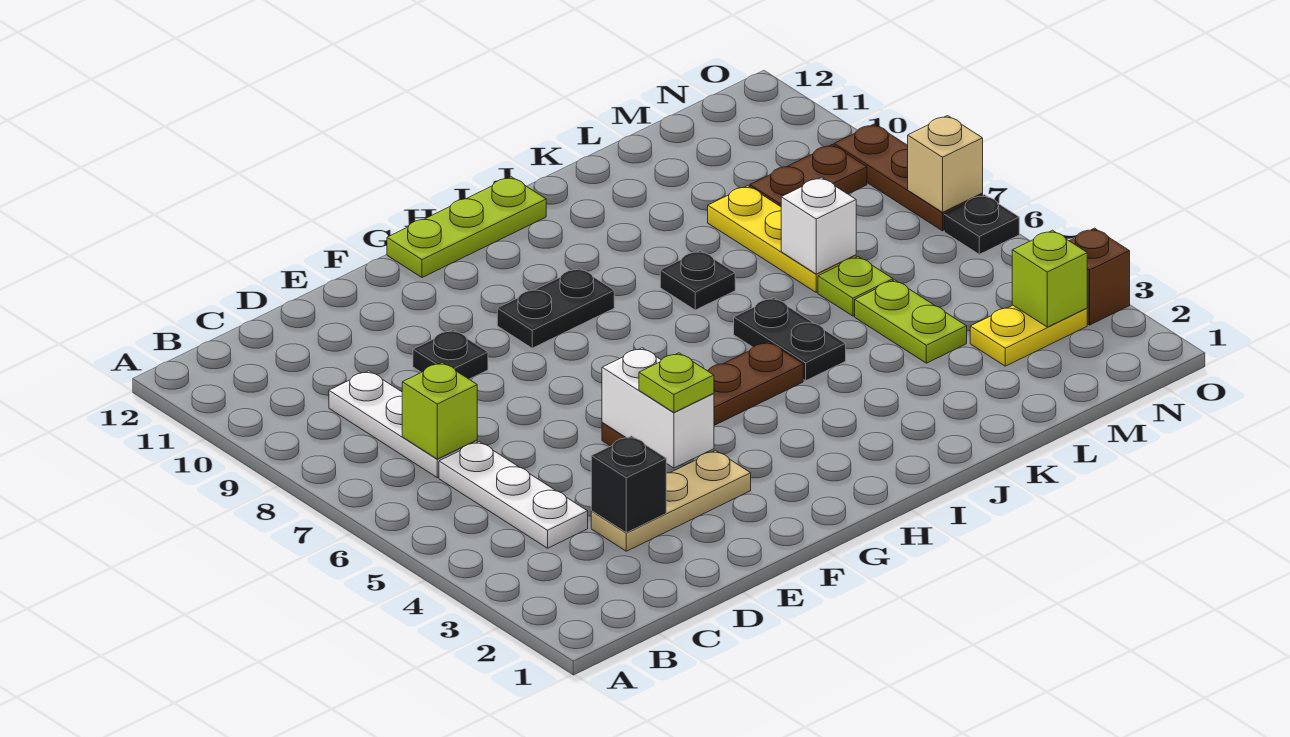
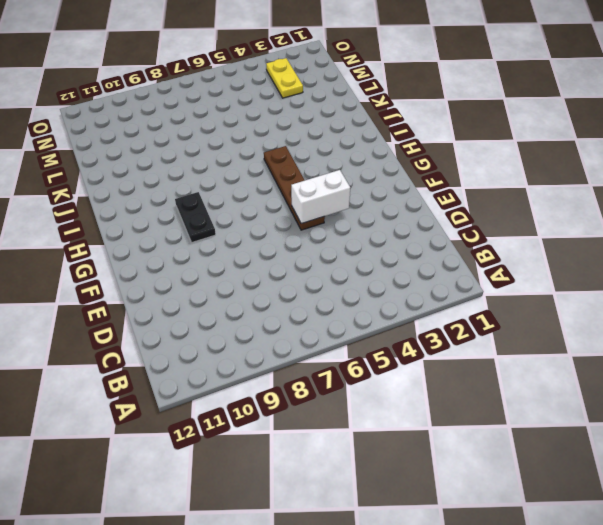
none -> white plate C4:C6 level 1
none -> white plate C7:C9 level 1
none -> tan plate D3:F3 level 1

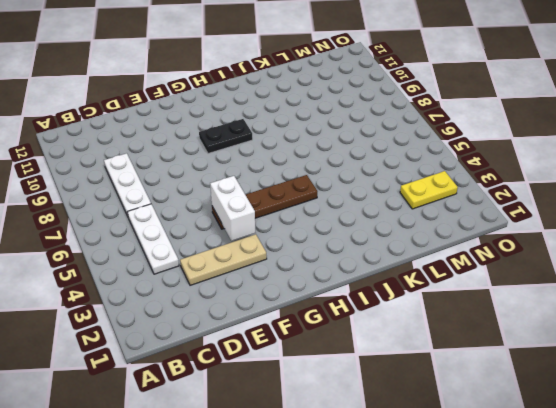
none -> black plate E9 level 1
none -> lime plate G12:I12 level 1
none -> black plate J5:J6 level 1

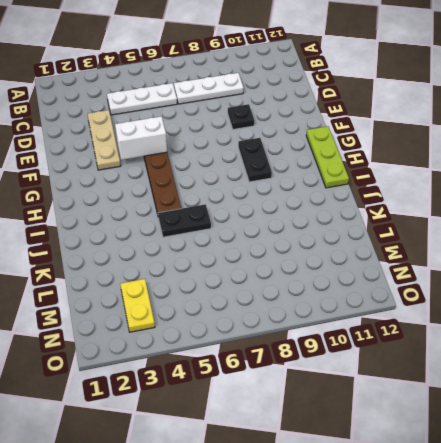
none -> black plate J8 level 1
none -> lime plate L4:L5 level 1
none -> lime plate L6 level 1

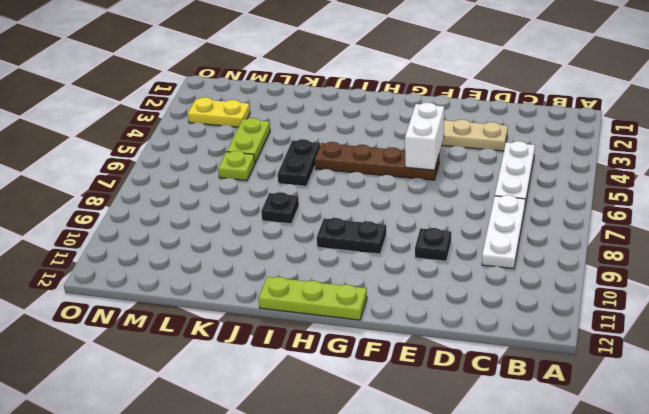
none -> yellow plate L7:L9 level 1
none -> brown plate M9:N9 level 1
none -> brown brick O3 level 1

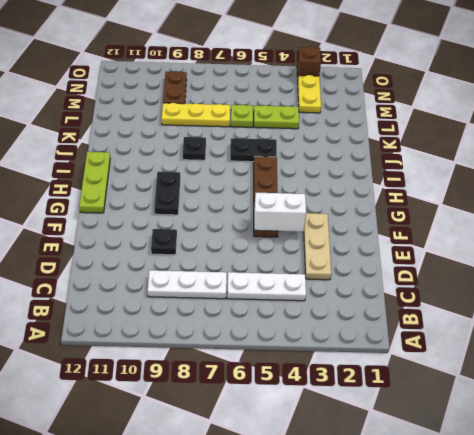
none -> black plate O6 level 1
none -> brown plate O7:O9 level 1
none -> lime brick C7 level 2

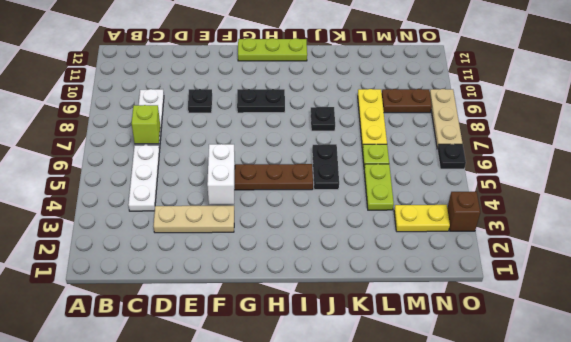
tan plate O7:O9 level 1 -> brown plate O7:O9 level 1
none -> black brick D3 level 2
none -> white brick L7 level 2
none -> lime brick N3 level 2

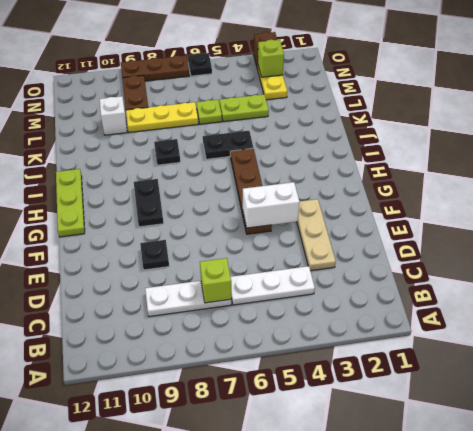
white brick L10 level 1 -> white brick L7 level 2
none -> black brick D3 level 2
none -> tan brick O7 level 2
none -> lime plate F4 level 3

